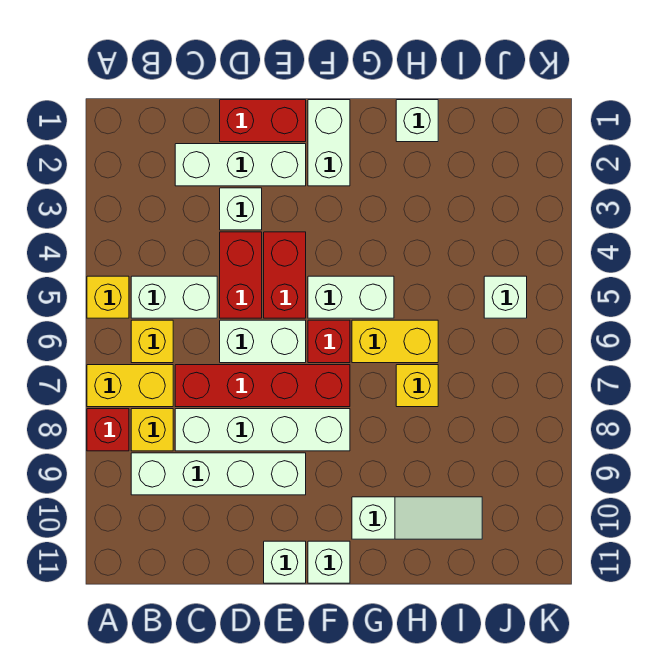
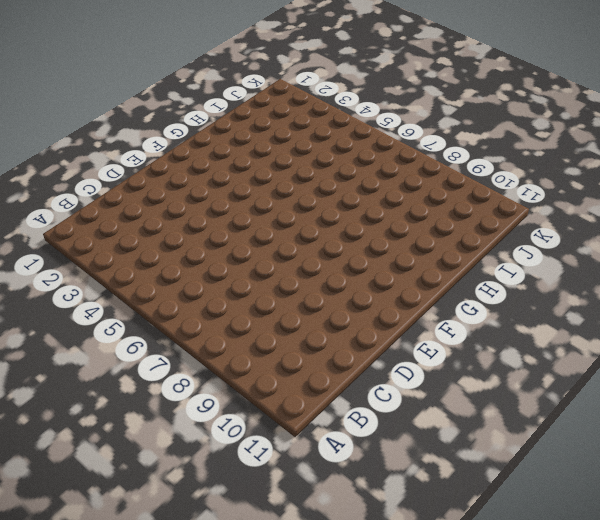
none -> yellow brick A5 level 1
none -> yellow brick A7:B7 level 1
none -> red brick A8 level 1

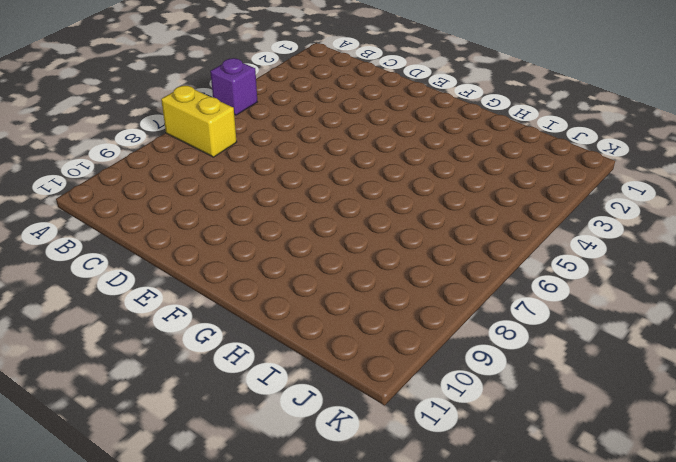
purple brick A5 level 1 -> yellow brick A5 level 1
none -> red brick A8 level 1
none -> white brick B5:C5 level 1
none -> yellow brick B6 level 1

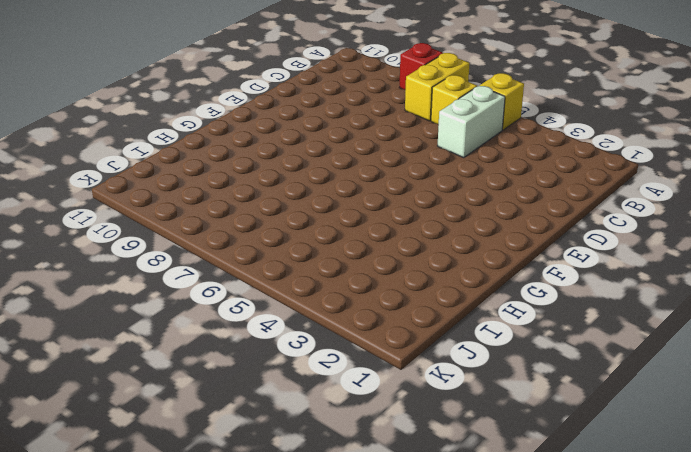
none -> yellow brick B8 level 1
none -> white brick B9:E9 level 1
none -> white brick C2:E2 level 1

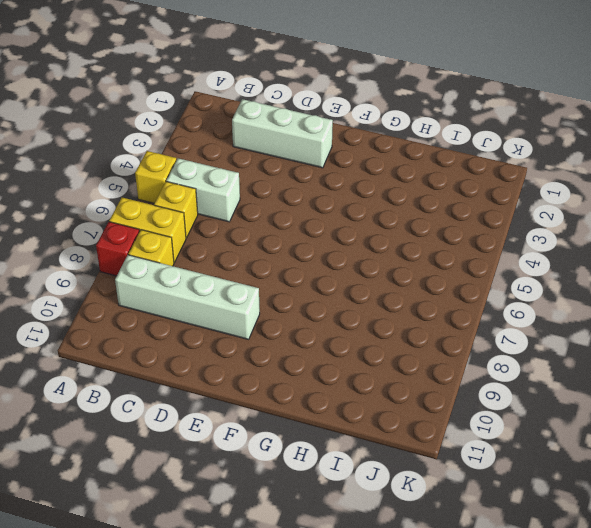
none -> red brick C7:F7 level 1
none -> white brick C8:F8 level 1
none -> red brick D1:E1 level 1

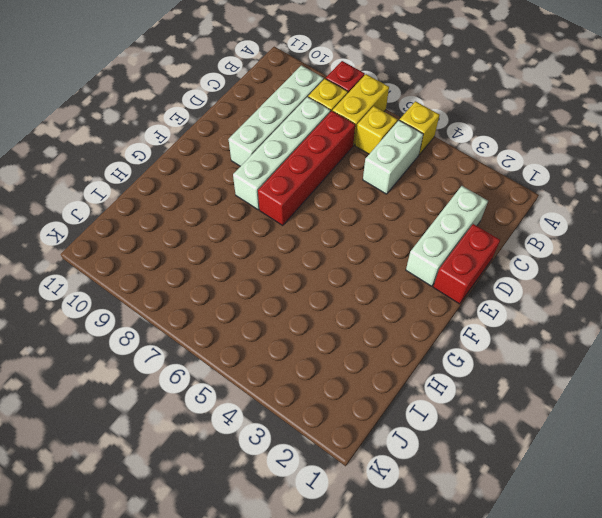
none -> white brick D3 level 1
none -> red brick D4:D5 level 1
none -> white brick D6:E6 level 1

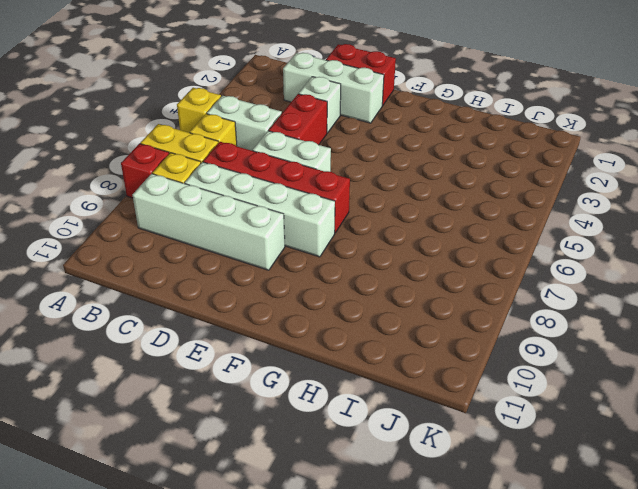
none -> red brick E4:E5 level 1
none -> white brick E11 level 1
none -> white brick F1:F2 level 1

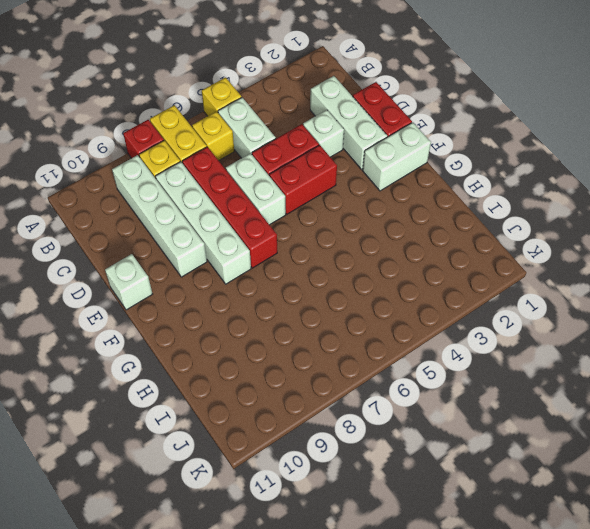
none -> white brick F5:G5 level 1
none -> red brick F6 level 1
none -> white brick F11 level 1

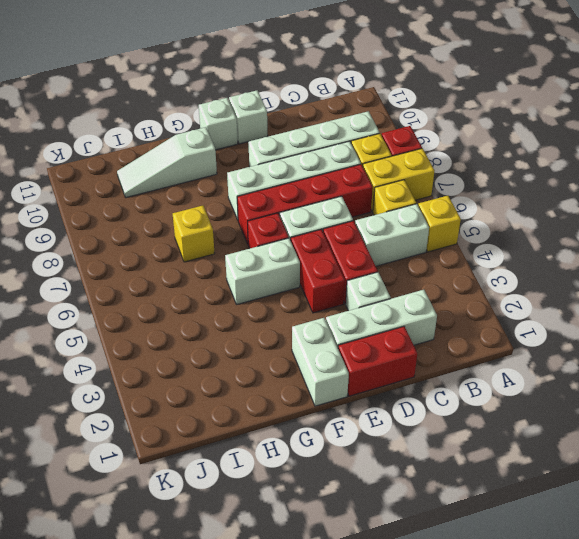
none -> yellow brick G6:H6 level 1
none -> white brick H1 level 1
none -> white brick J5 level 1

